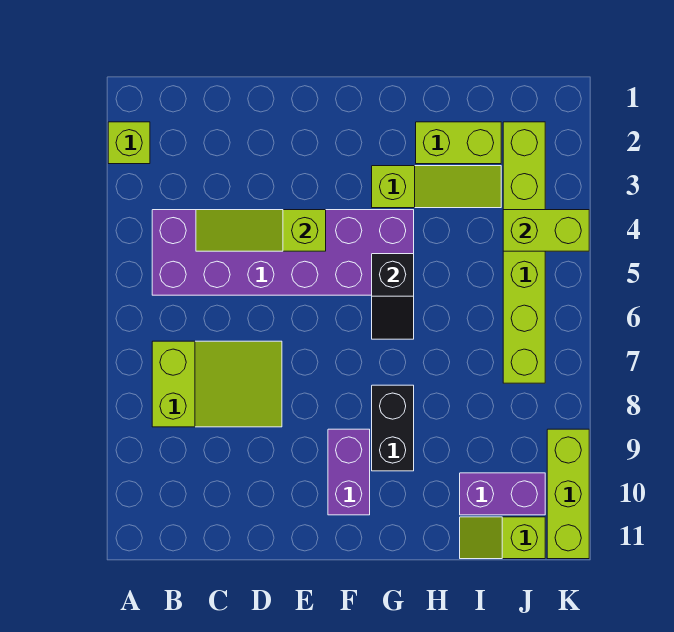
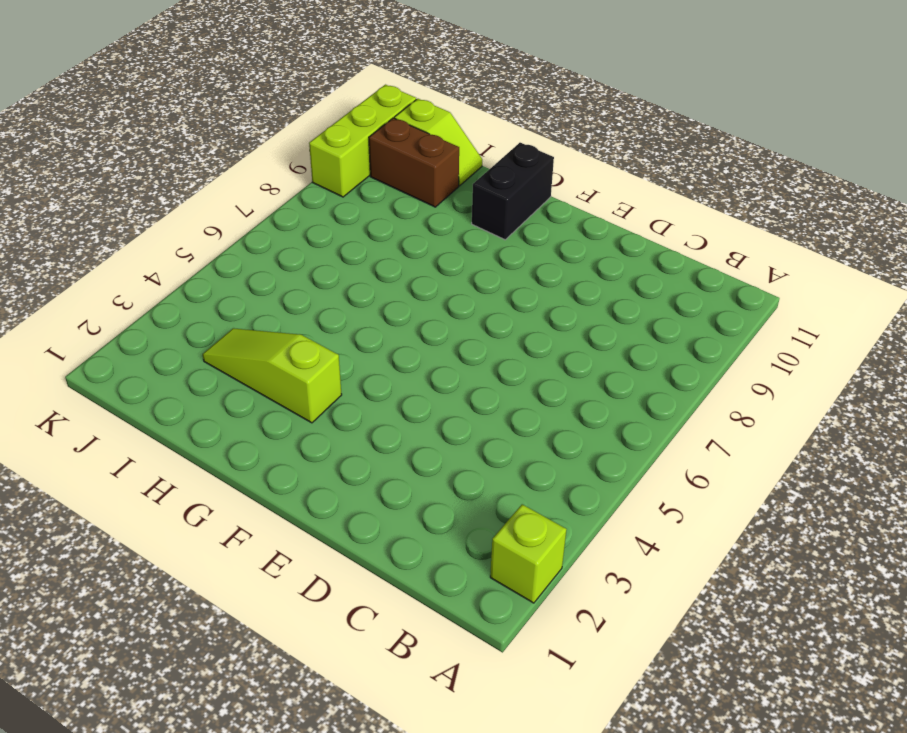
black brick G10:G11 level 1 -> black brick G8:G9 level 1
brown brick I10:J10 level 1 -> purple brick I10:J10 level 1
none -> purple brick B4:G5 level 1
none -> lime slope B7:D8 level 1 top B
none -> purple brick F9:F10 level 1

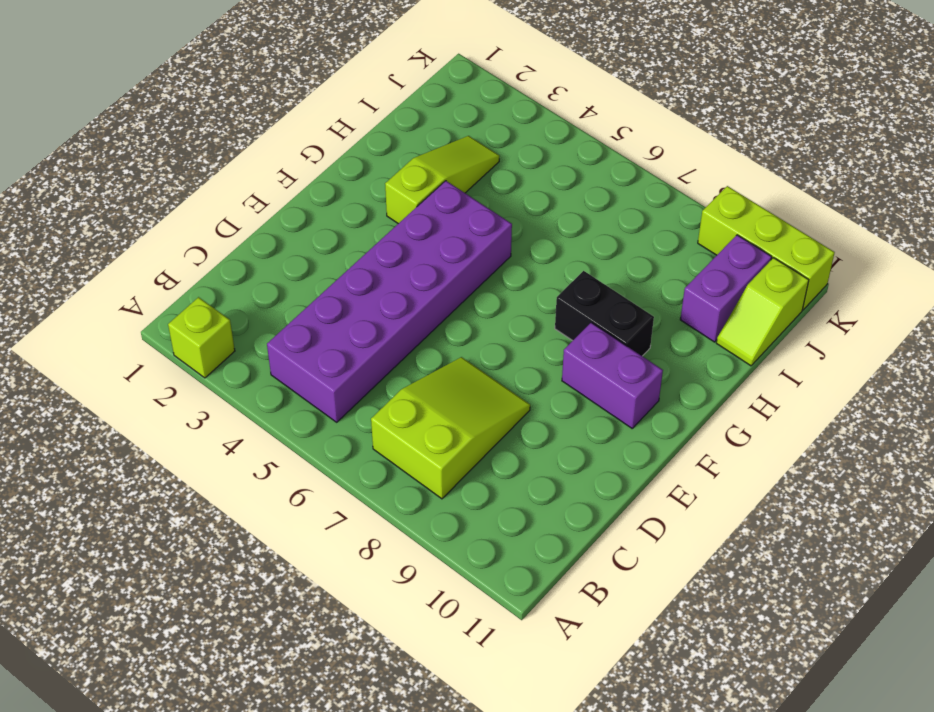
none -> lime brick H2:I2 level 1
none -> lime brick J2:J7 level 1
none -> lime slope C4:E4 level 2 top E

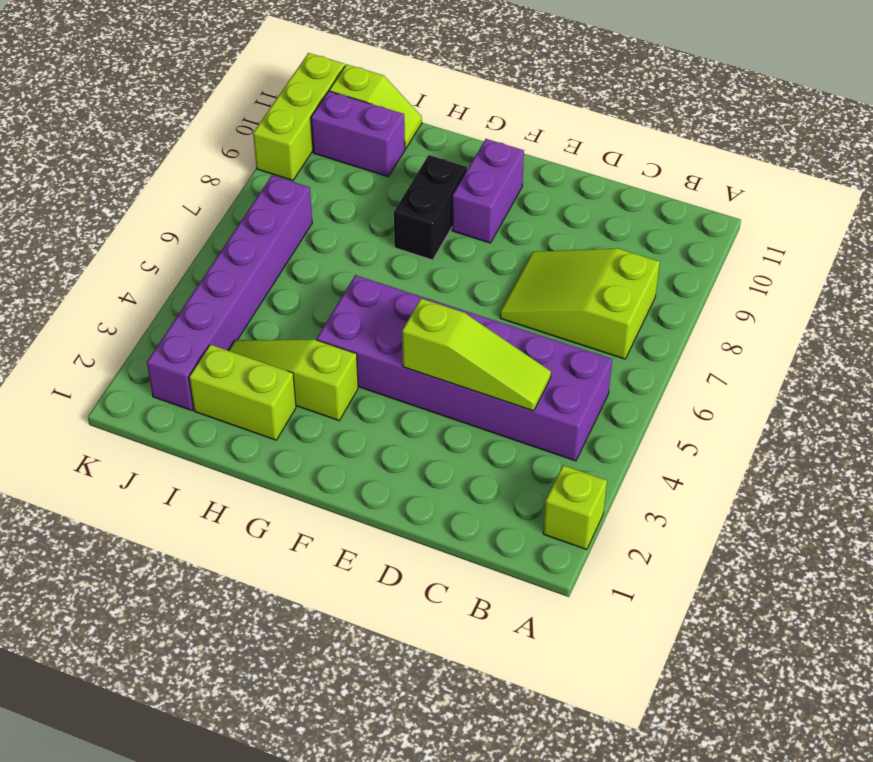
purple brick J2:J7 level 1 -> lime brick J2:J7 level 1
none -> black slope G5:G6 level 2 top 5
none -> lime brick J4:K4 level 2

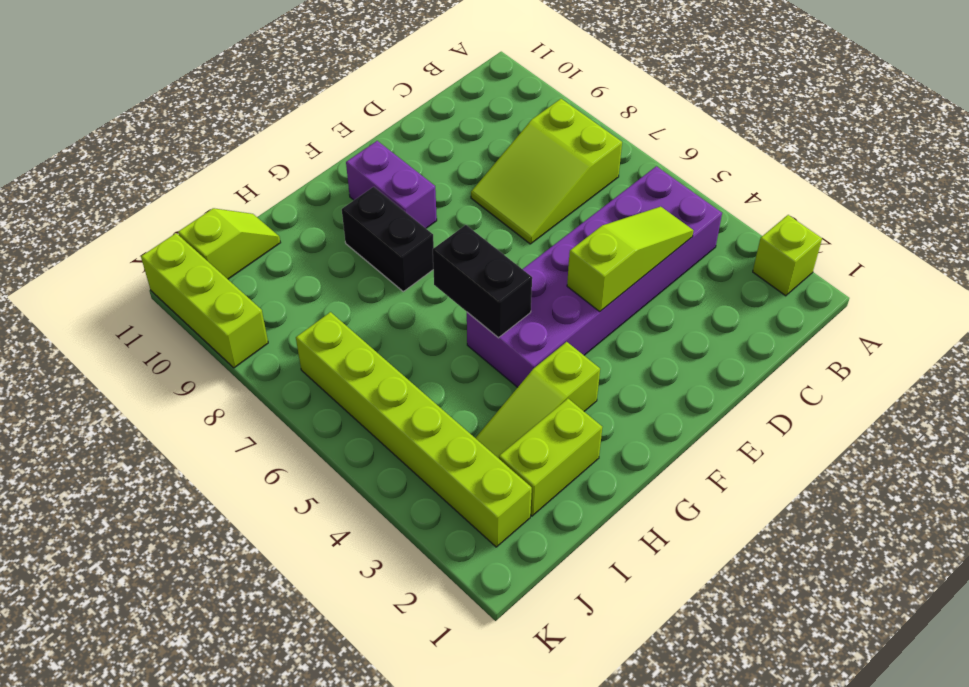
black brick G5:G6 level 2 -> black slope G5:G6 level 2 top 5
none -> purple brick I10:J10 level 1
none -> lime brick J4:K4 level 2

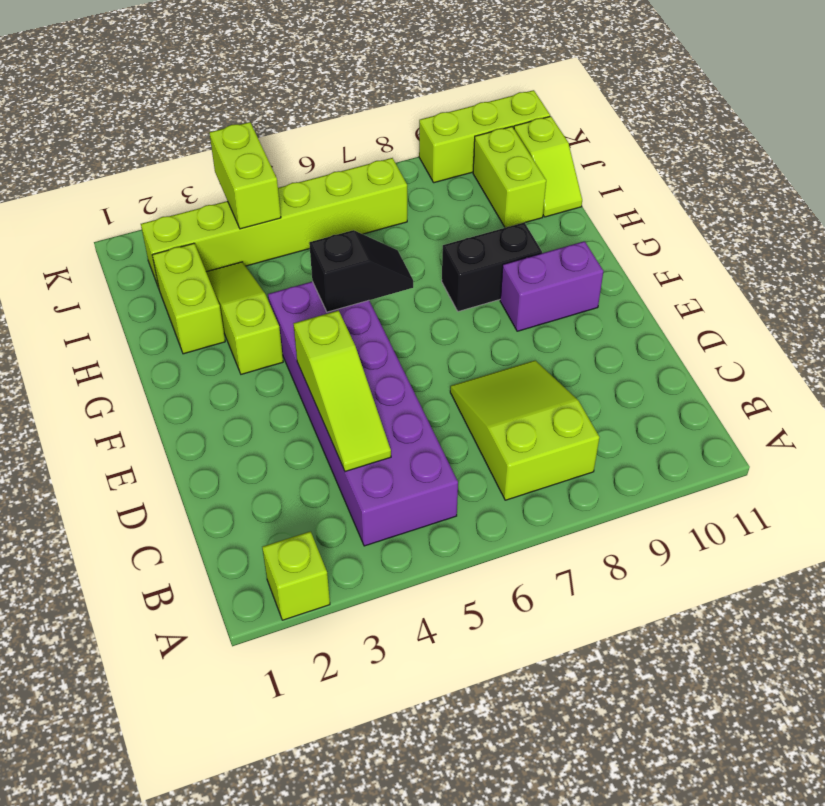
lime brick I10:J10 level 1 -> purple brick I10:J10 level 1

